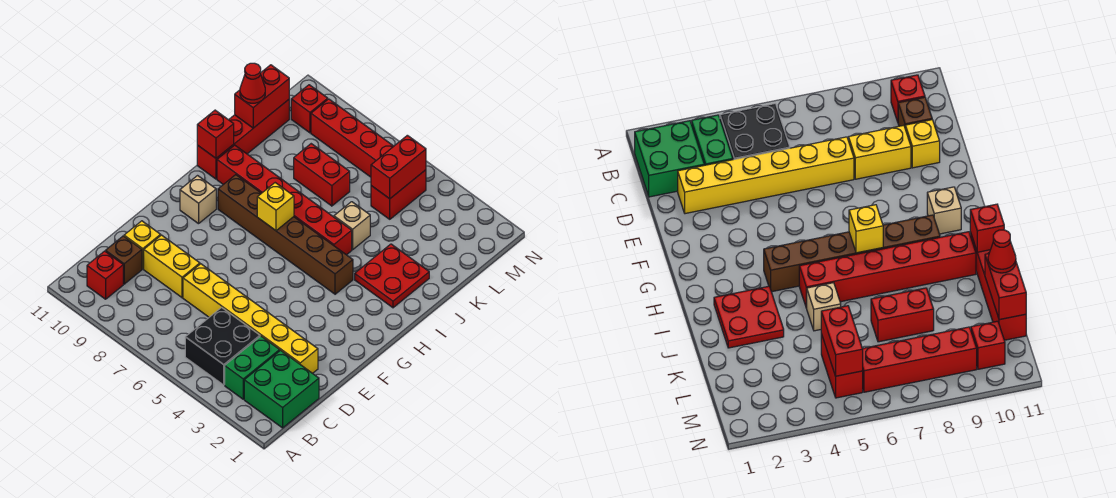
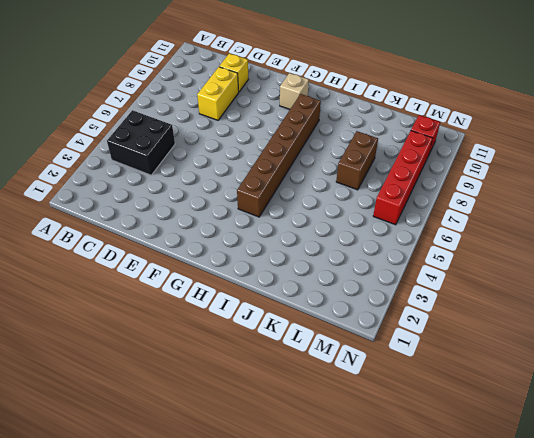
brown brick K7:K8 level 1 -> red brick K7:K8 level 1
none -> green brick B1:C2 level 1
none -> green brick B3:C3 level 1
none -> red brick B10 level 1

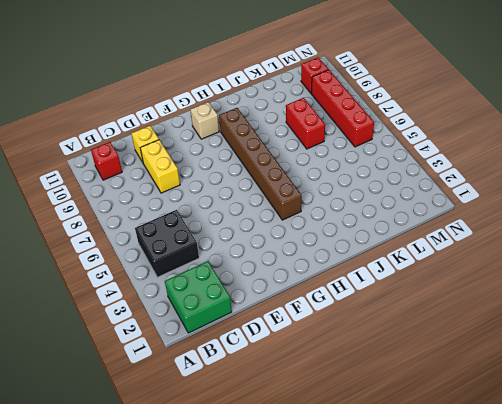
none -> green brick B3:C3 level 1
none -> brown brick C10 level 1
none -> yellow brick D2:D7 level 1

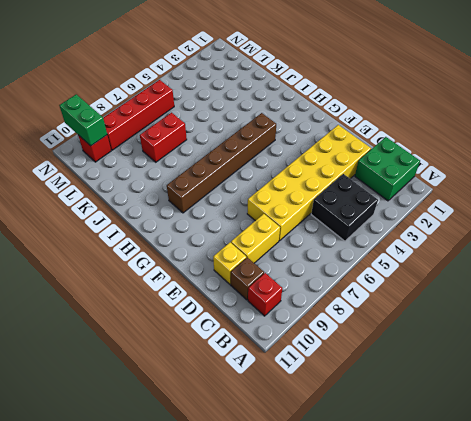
yellow brick D2:E7 level 1 -> yellow brick D2:D7 level 1
green brick M10:N10 level 2 -> green brick B3:C3 level 1
none -> tan brick G10 level 1
none -> red plate I2:J3 level 1
none -> red brick I5:I10 level 1

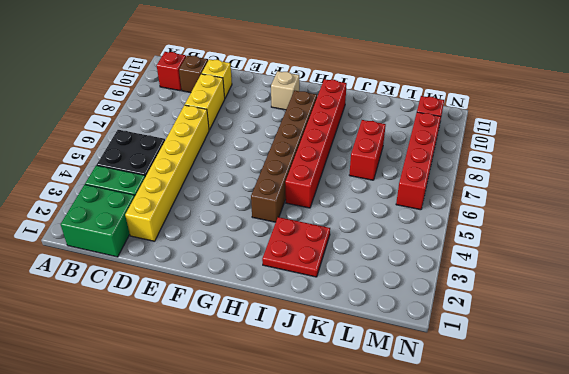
none -> red brick I11:L11 level 1
none -> tan brick J5 level 1
none -> red brick L5:M5 level 1

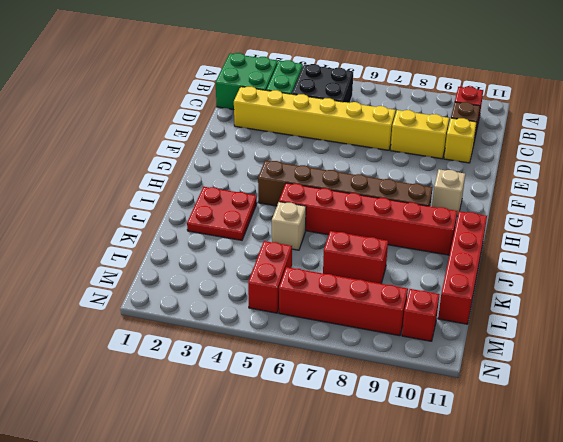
none -> yellow brick H7 level 2
none -> red brick I11 level 2
none -> red brick K11:L11 level 2

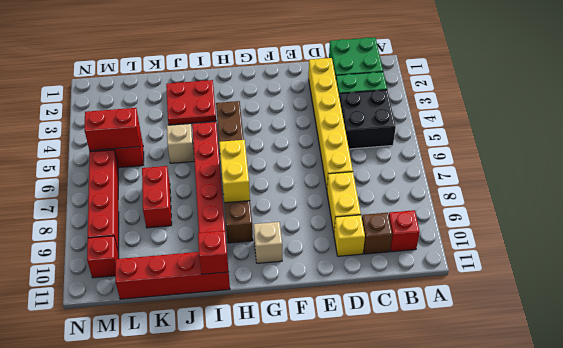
yellow brick H7:H8 level 2 -> yellow brick H7 level 2
none -> red brick K11:L11 level 2
none -> red cone K11 level 3

